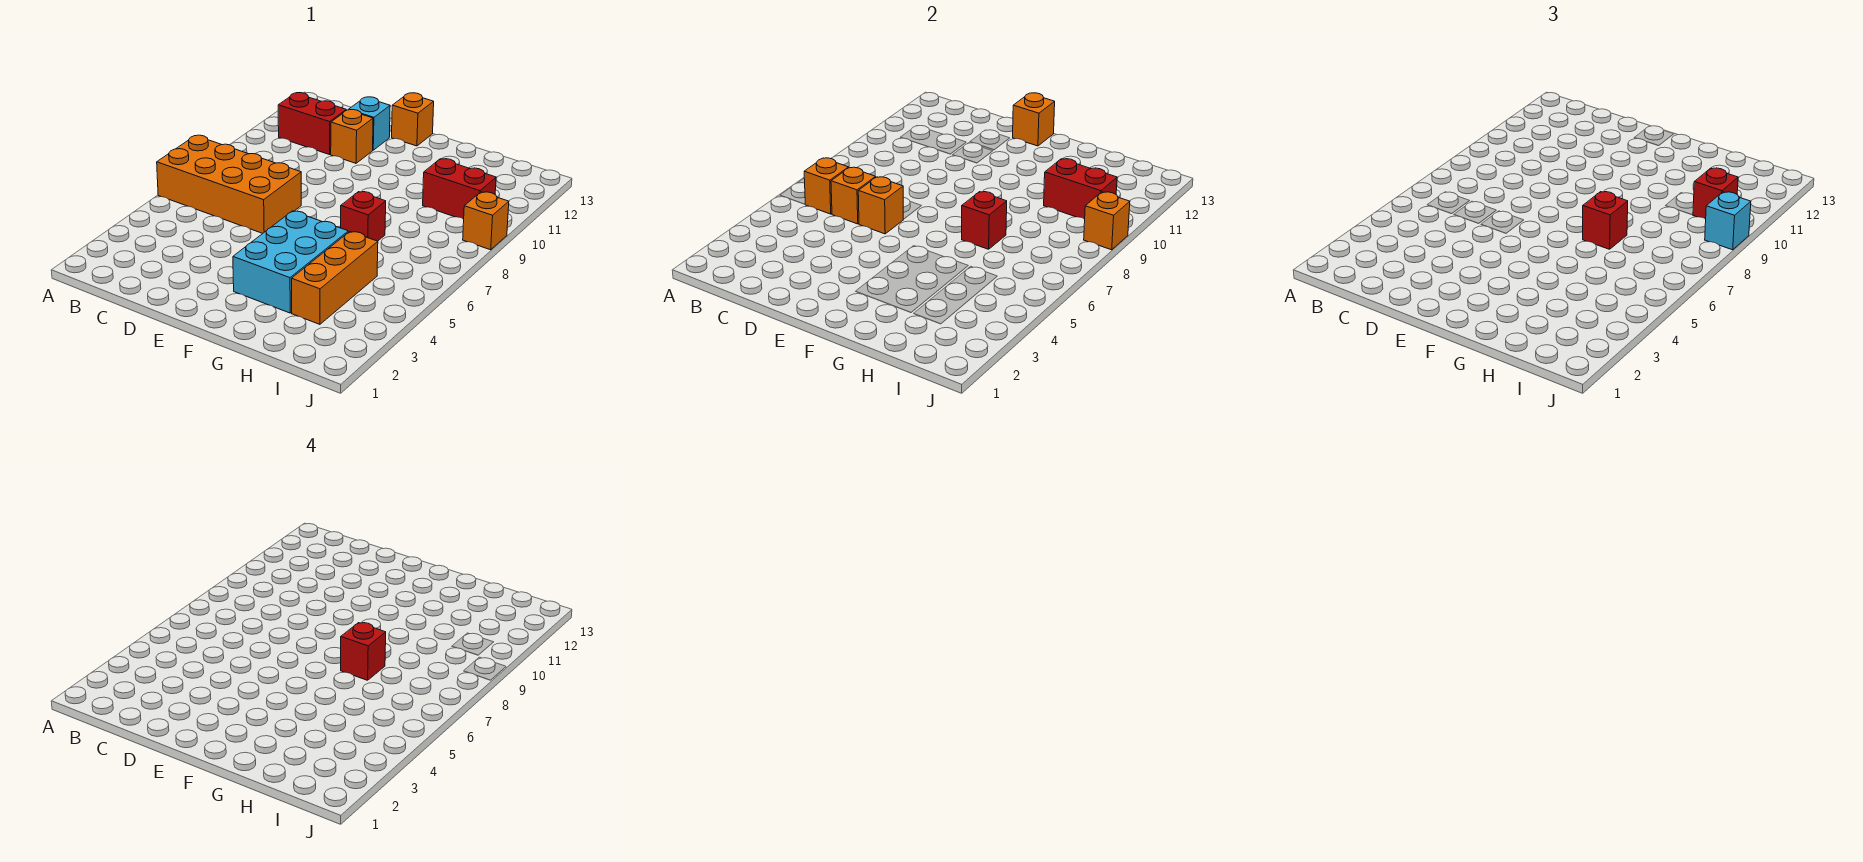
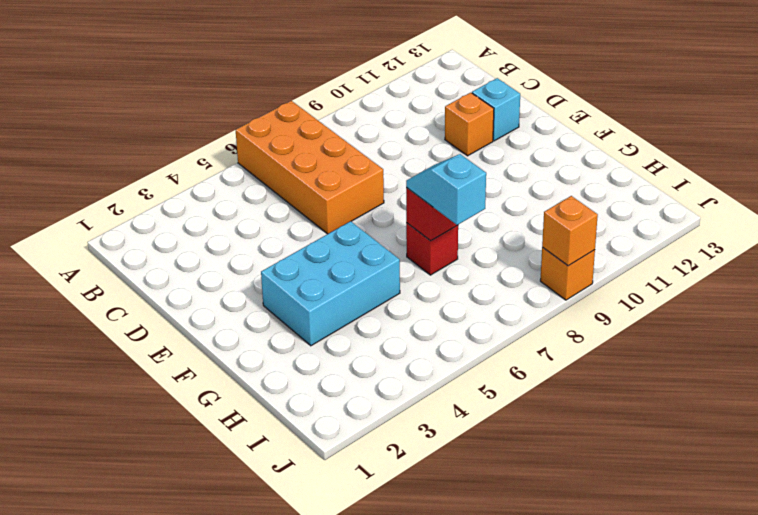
cyan slope G7:H7 level 3 top H -> red brick G7 level 3
none -> red brick B11:C11 level 1
none -> orange brick E13 level 1
none -> orange brick H3:H5 level 1

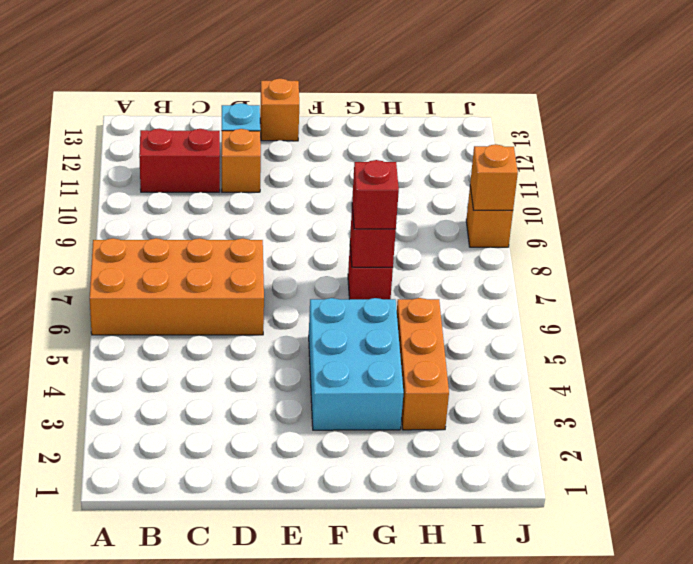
none -> red brick H10:I10 level 1
none -> orange brick B6 level 2
none -> orange brick C6 level 2

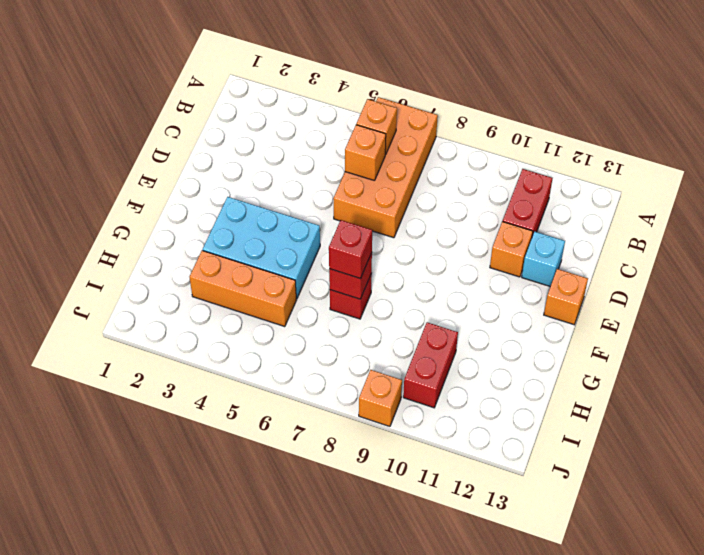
none -> orange brick D6 level 2
none -> orange brick E13 level 2
none -> red brick H10:I10 level 2

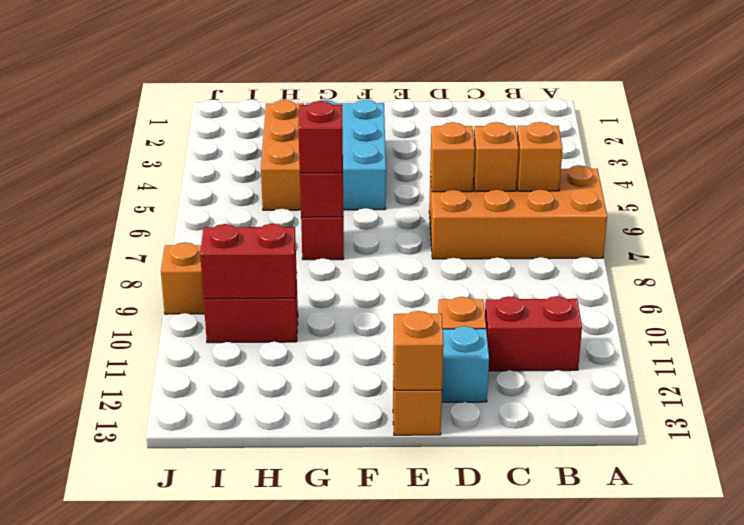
none -> orange brick J9 level 2
none -> red brick I10 level 3
none -> cyan brick J9 level 3

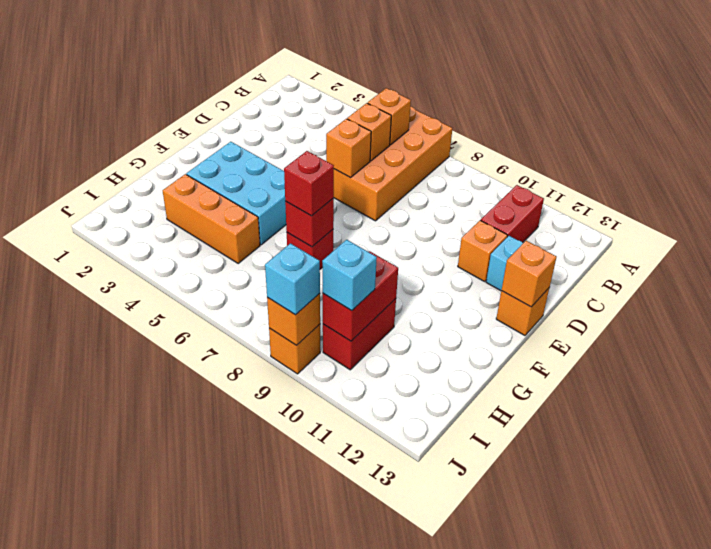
cyan brick I10 level 3 -> red brick I10 level 3
none -> red brick G7 level 4

